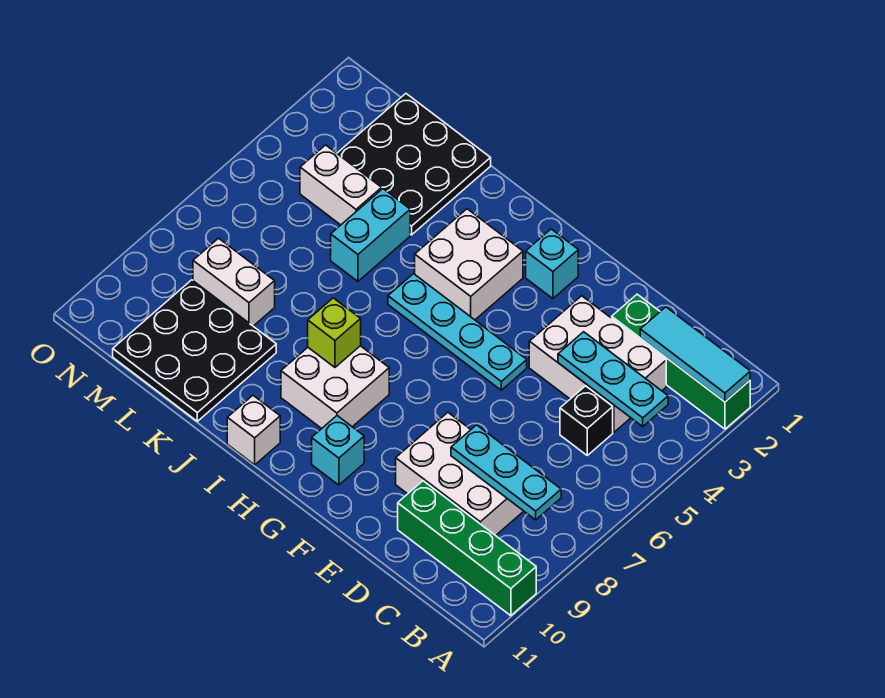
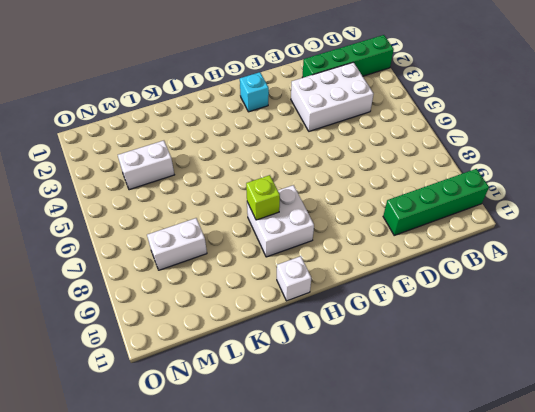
none -> black brick C5 level 1
none -> white brick C8:E9 level 1
none -> cyan plate F5:I5 level 1

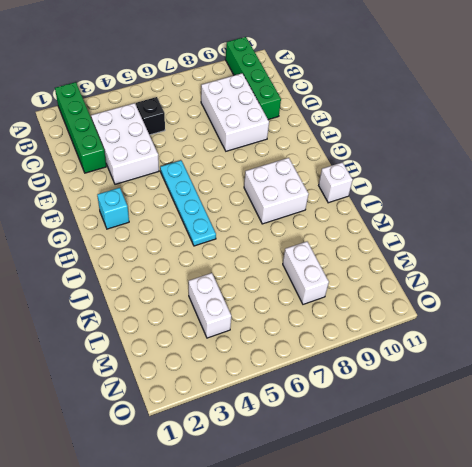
none -> cyan brick G10 level 1
none -> white brick H3:I4 level 1
none -> black plate K1:M3 level 1

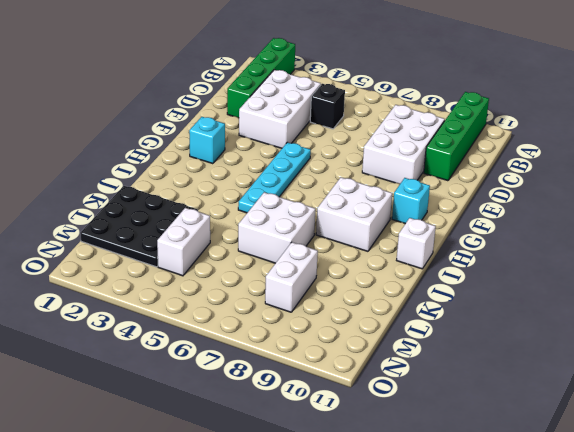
white brick J6:K7 level 1 -> white brick H3:I4 level 1
none -> cyan brick K4:K5 level 1
none -> black plate K9:M11 level 1
none -> cyan tile A2:C2 level 2

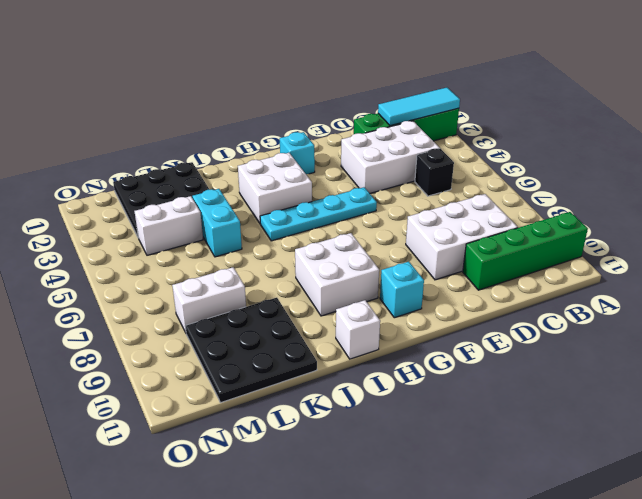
none -> cyan plate B4:D4 level 2
none -> cyan plate B8:D8 level 2
none -> lime brick I8 level 2

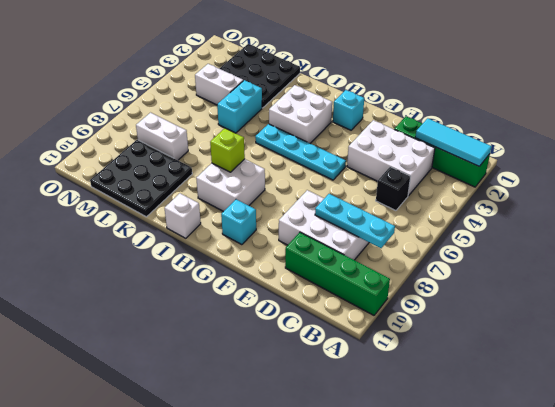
none -> cyan plate B4:D4 level 2

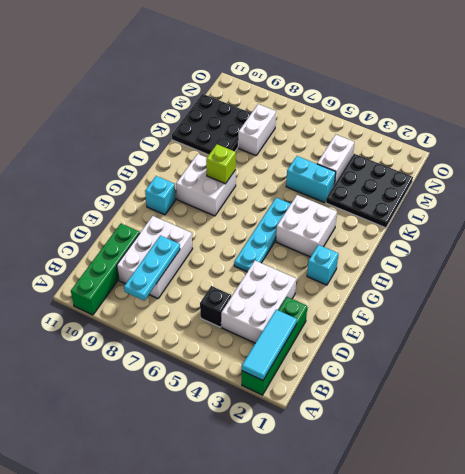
none -> white brick I11 level 1
none -> cyan plate B4:D4 level 2

